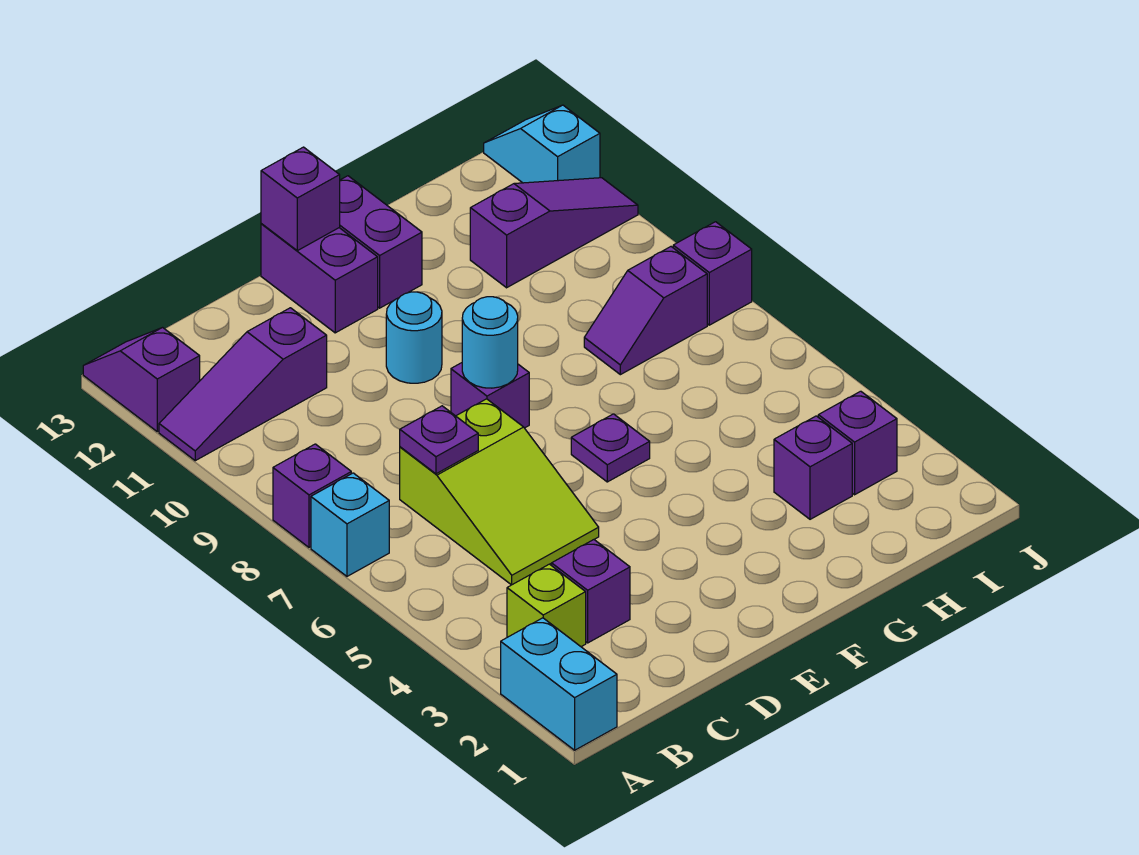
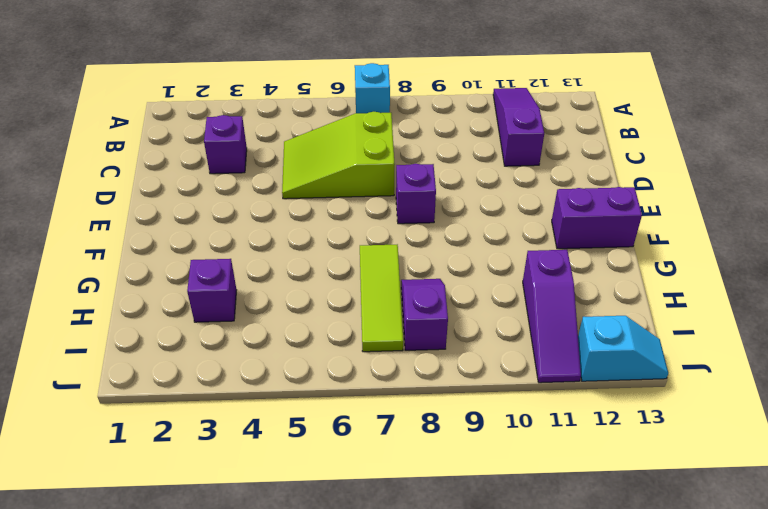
lime tile G7:I7 level 1 -> none
none -> cyan brick A1:A2 level 1
none -> purple brick A8 level 1
none -> purple slope A12:A13 level 1 top 12

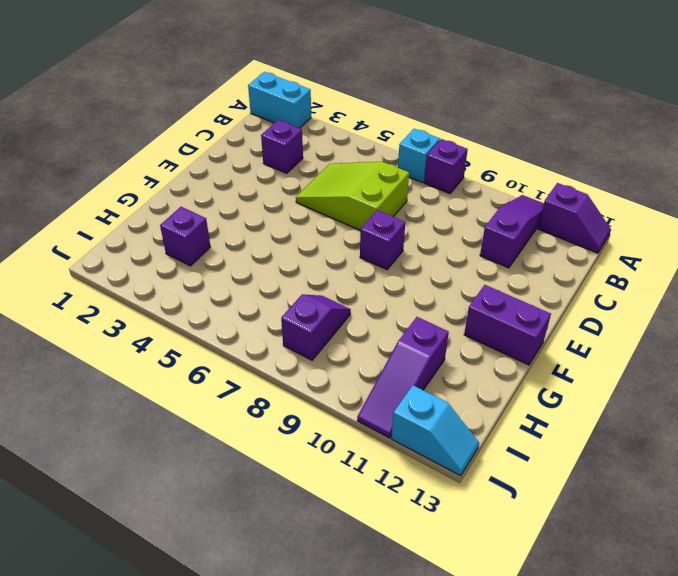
none -> lime brick B3 level 1
none -> cyan round brick E10 level 1
none -> purple brick E12:E13 level 1

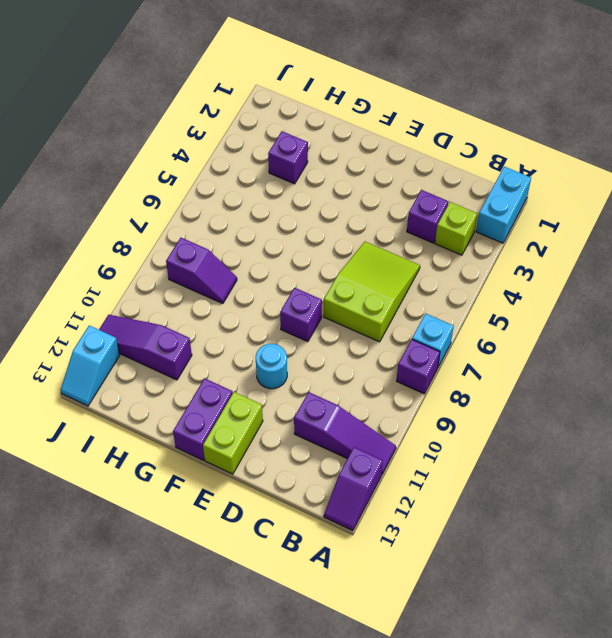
lime brick E12:E13 level 1 -> purple brick E12:E13 level 1
none -> purple plate F6 level 1
none -> purple brick I3 level 1
none -> purple brick J8 level 1

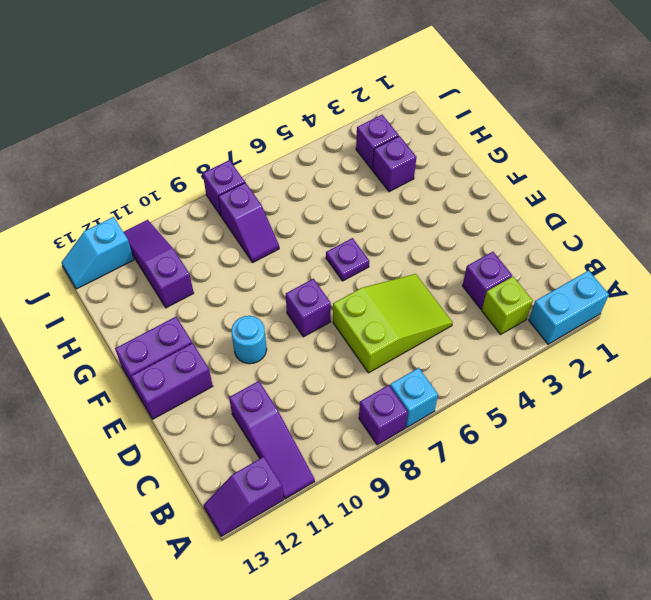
none -> purple plate C7 level 2
none -> cyan round brick E8 level 2
none -> purple brick E13 level 2

